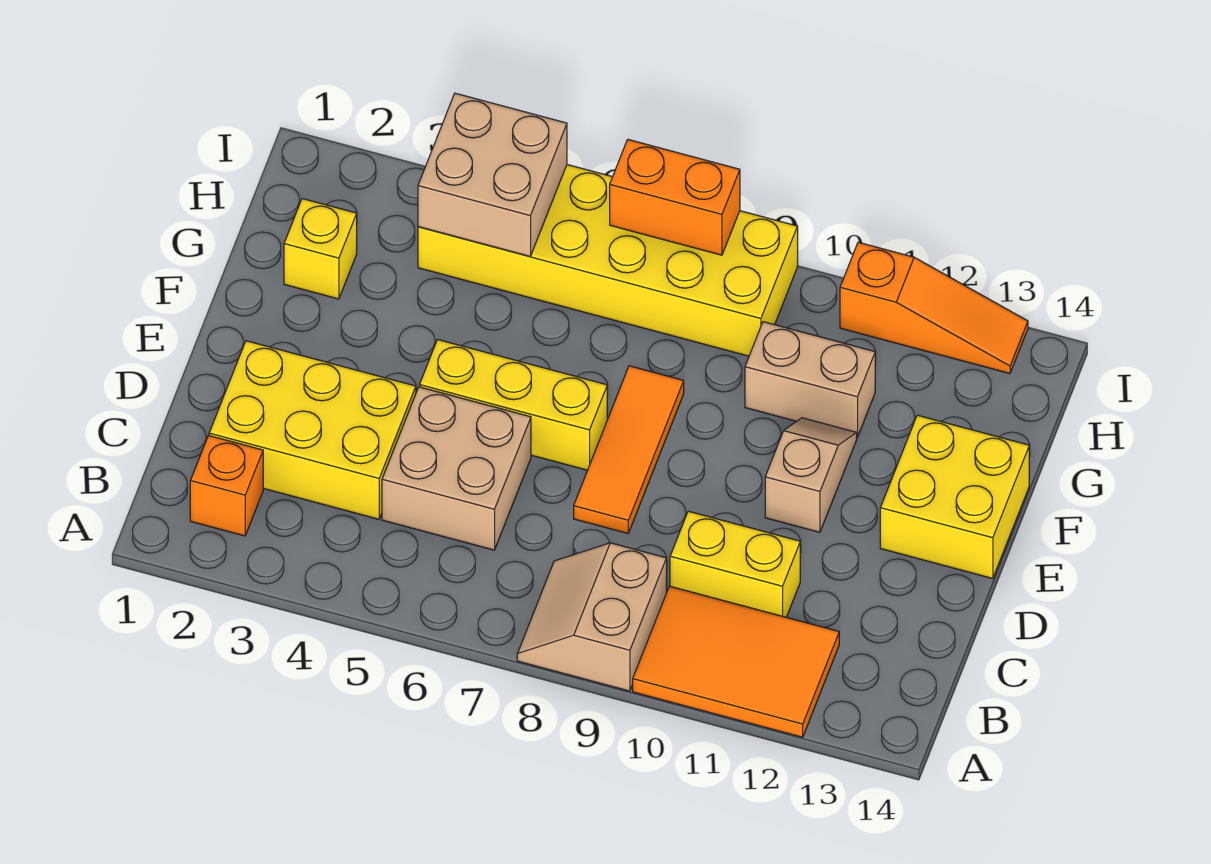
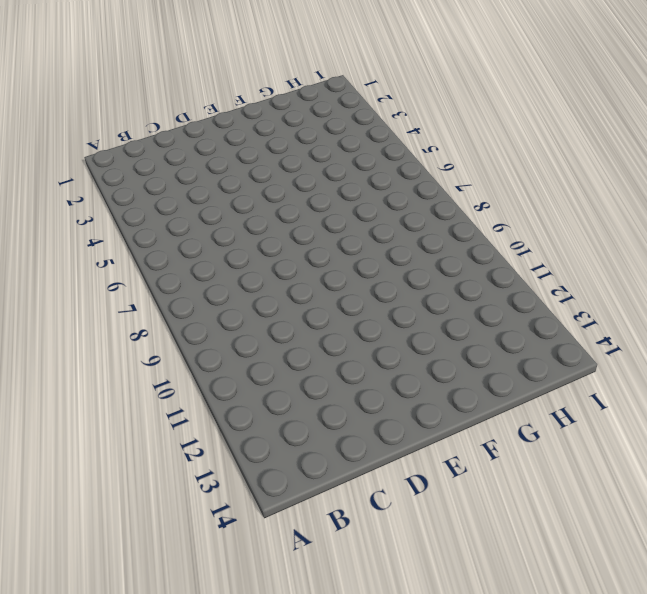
none -> tan slope A8:B9 level 1 top 9
none -> orange tile A10:B12 level 1
none -> orange brick B2 level 1

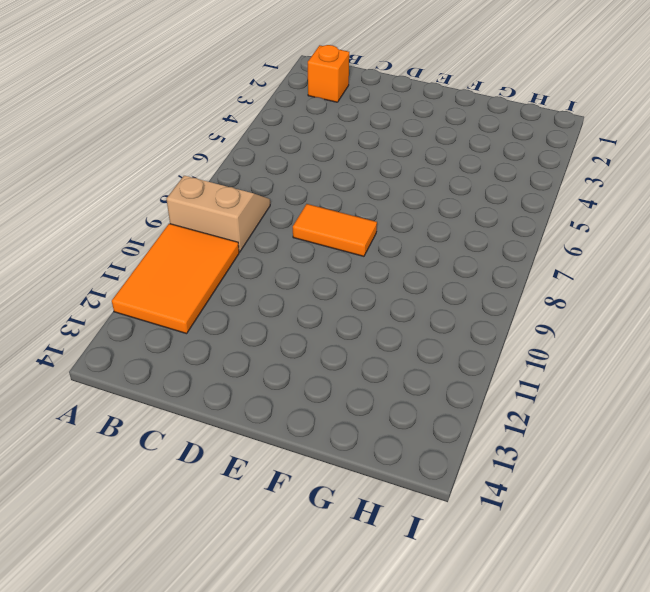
orange tile D8:E8 level 1 -> orange tile D8:F8 level 1
none -> yellow brick C2:D4 level 1
none -> tan brick C5:D6 level 1
none -> yellow brick C10:C11 level 1

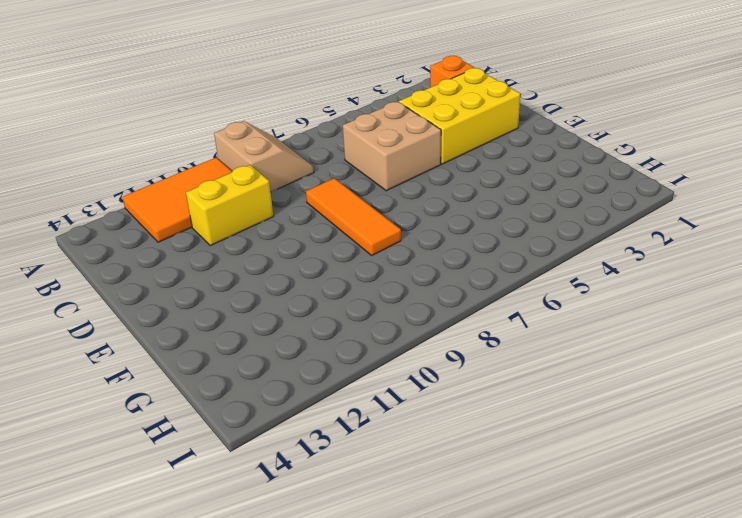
none -> yellow brick E5:E7 level 1
none -> tan slope E11:F11 level 1 top E
none -> yellow brick E13:F14 level 1

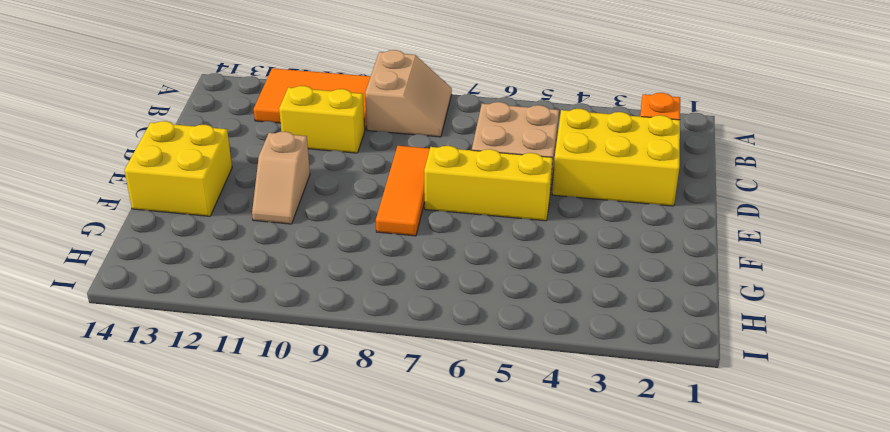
none -> yellow brick G2 level 1
none -> tan brick G10:G11 level 1
none -> yellow brick H4:I9 level 1

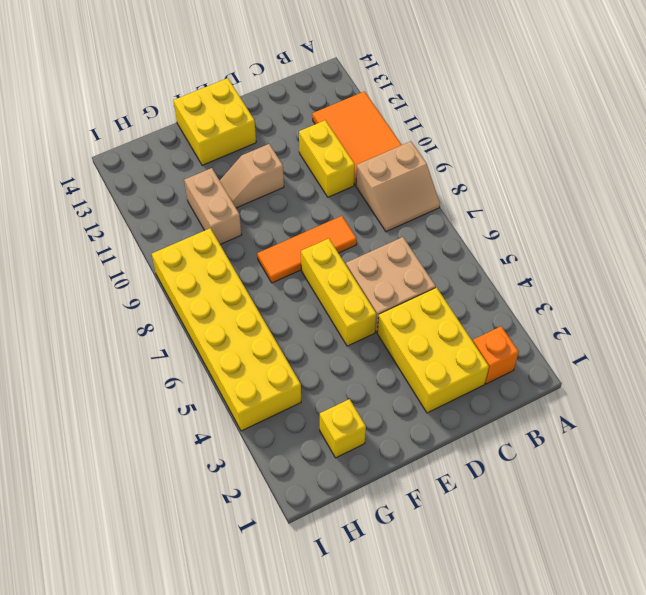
none -> orange slope I11:I13 level 1 top 11
none -> tan brick H4:I5 level 2
none -> orange brick I7:I8 level 2

